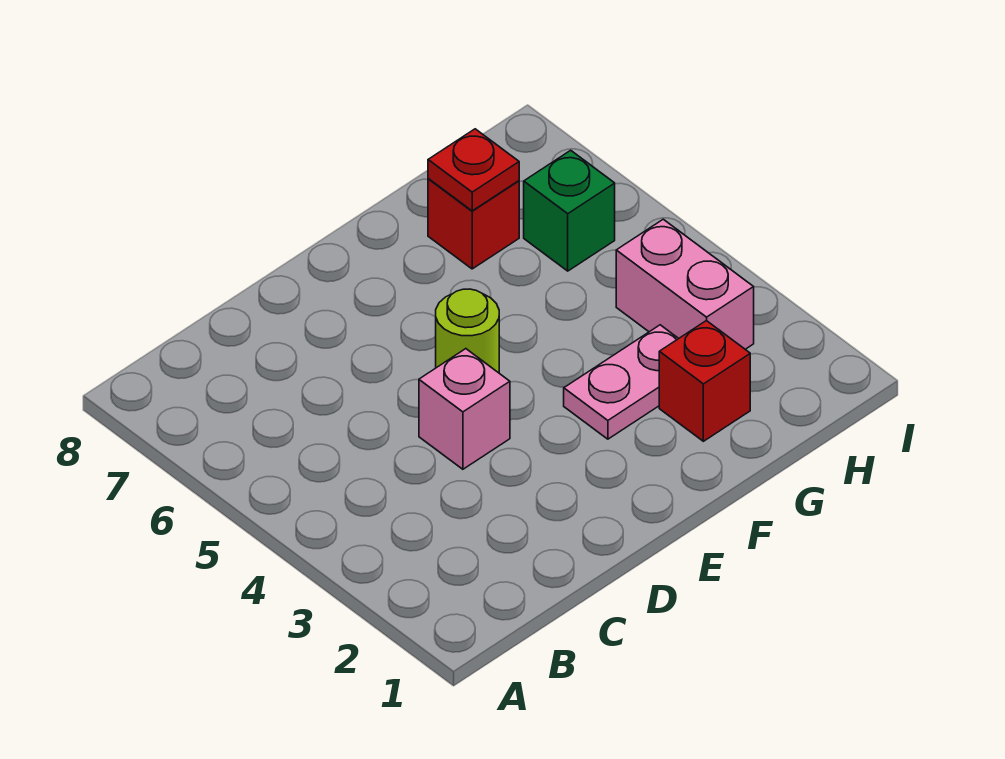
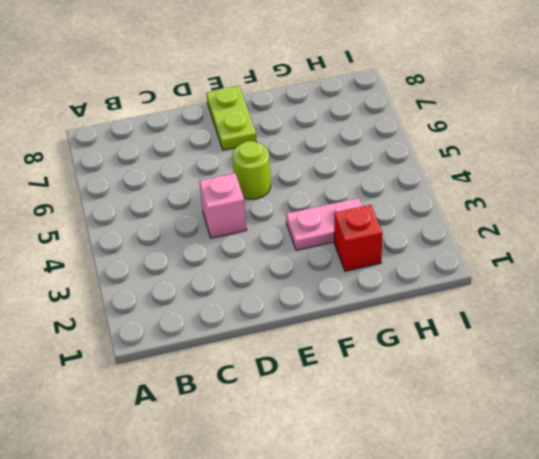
lime plate E7:E8 level 1 -> none
none -> red brick G7 level 1
none -> pink brick H3:H4 level 1

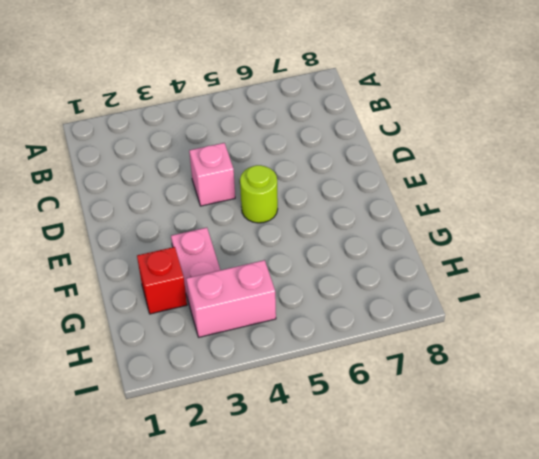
none -> red brick G7 level 1
none -> green brick H6 level 1

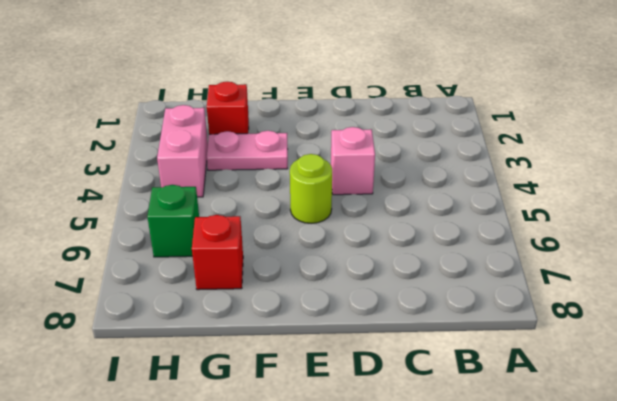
none -> red plate G7 level 2

